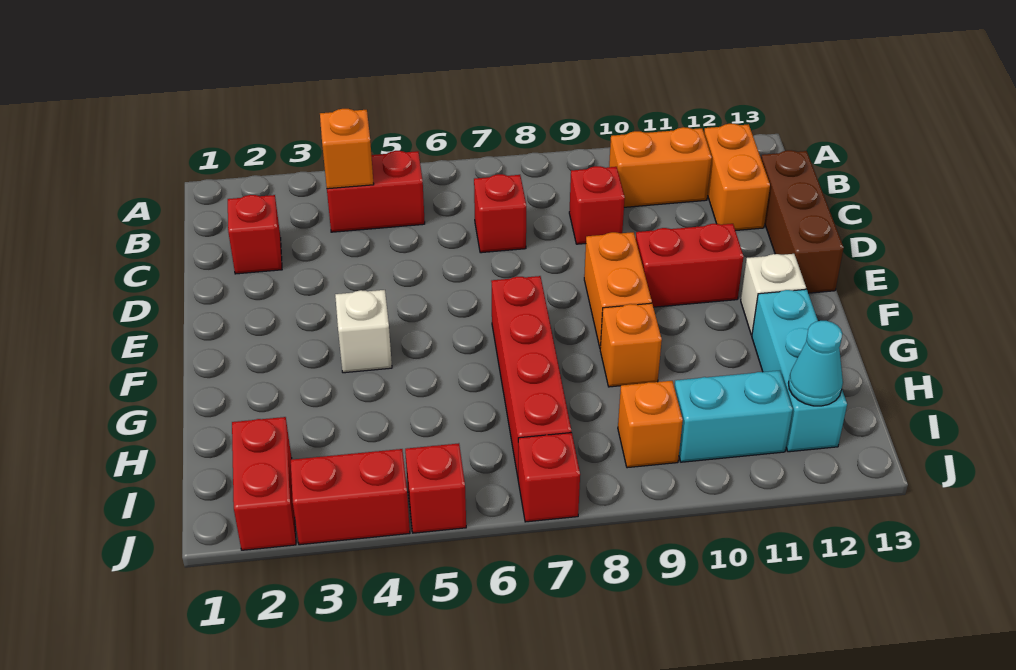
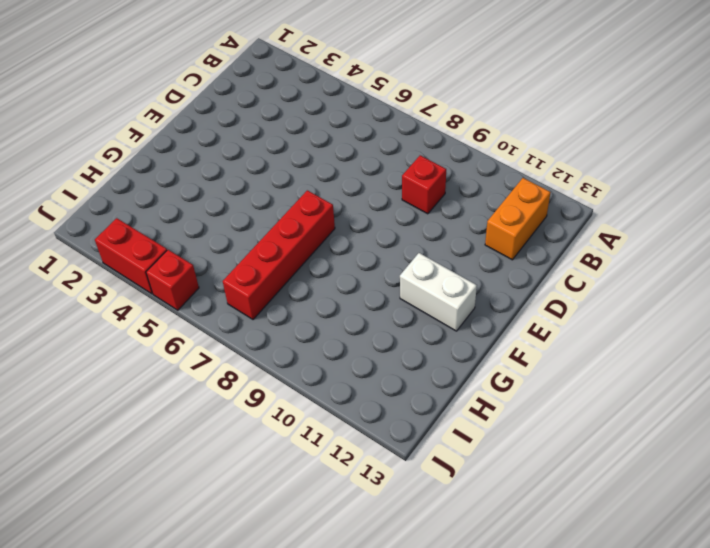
white brick F11:F12 level 1 -> white brick F12 level 1
none -> red brick B4:B5 level 1
none -> orange brick B10:B11 level 1
none -> red brick C2 level 1

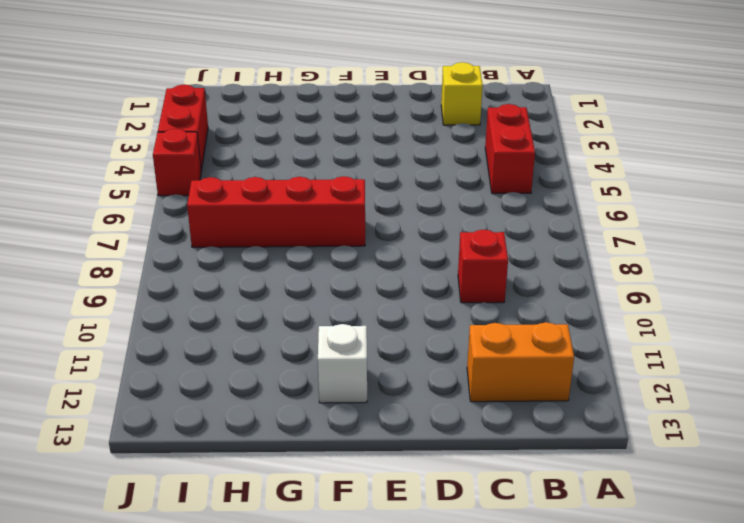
yellow brick C2 level 1 -> red brick C2 level 1
none -> orange brick B10:B11 level 1
none -> red brick C7 level 1
none -> brown brick C13:E13 level 1

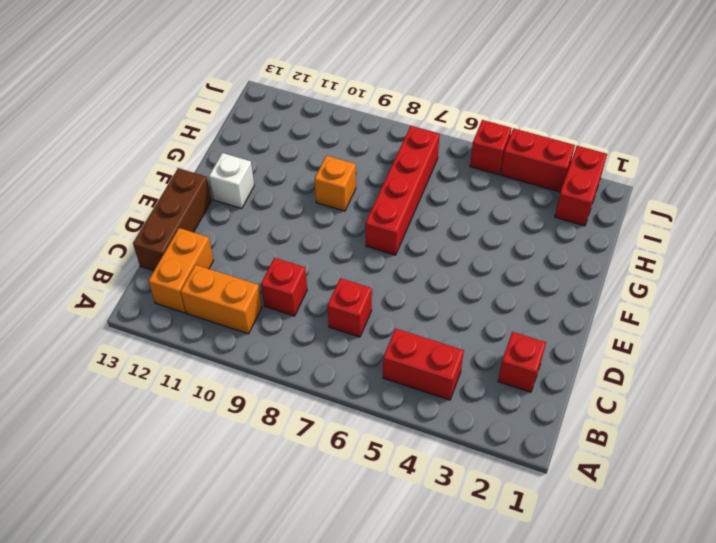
none -> orange brick E9:F9 level 1
none -> red brick E10:E11 level 1
none -> white brick F4 level 1

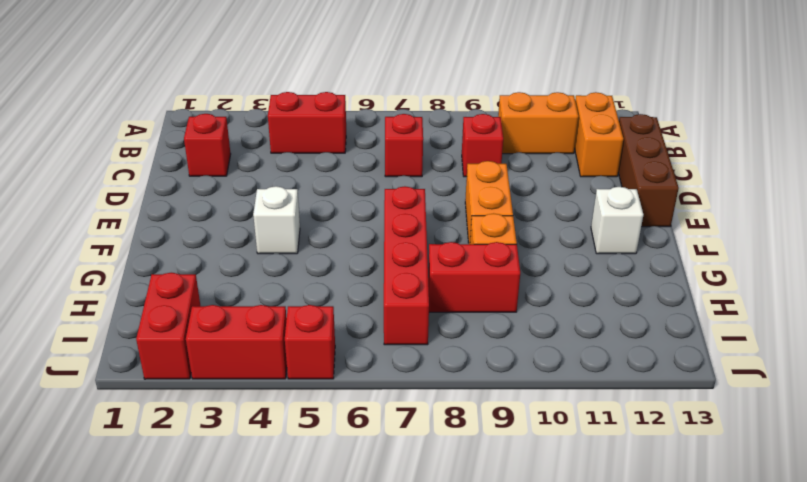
red brick H8:H9 level 1 -> red brick E10:E11 level 1
none -> cyan brick G12:I12 level 1
none -> orange brick I9 level 1
none -> cyan brick I10:I11 level 1

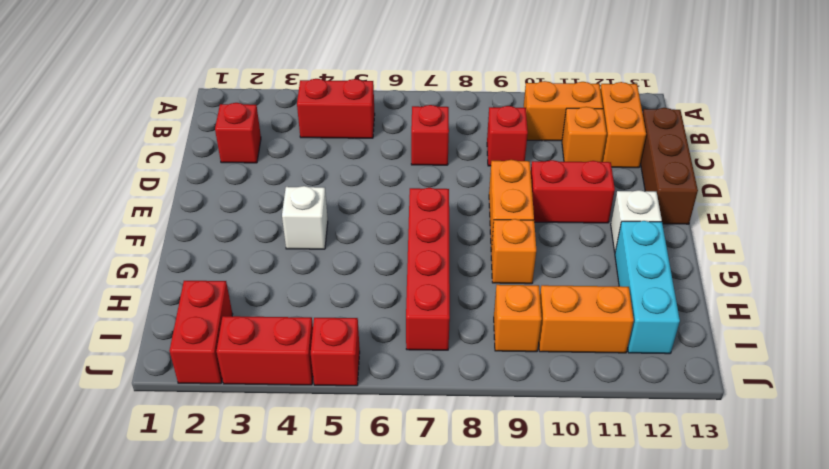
orange brick C11 level 1 -> orange brick B4 level 2
orange brick I10:I11 level 1 -> cyan brick I10:I11 level 1
none -> red brick J7 level 1
none -> cyan cone I12 level 2

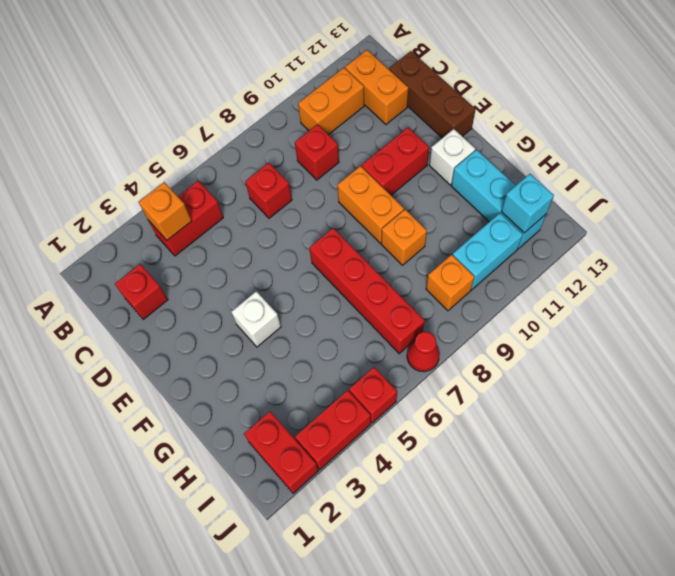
cyan brick I12 level 2 -> cyan cone I12 level 2
red cone J7 level 1 -> red brick J7 level 1

